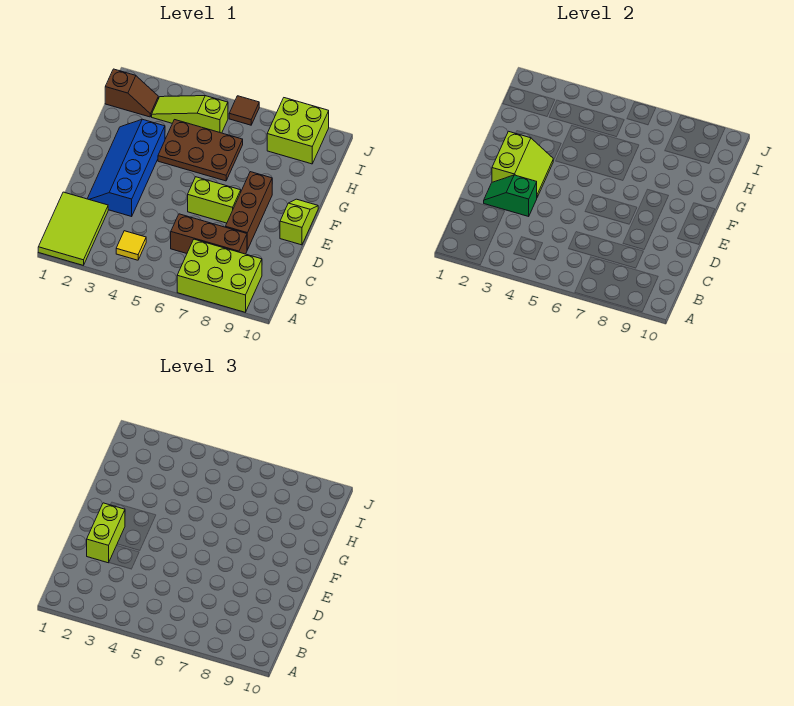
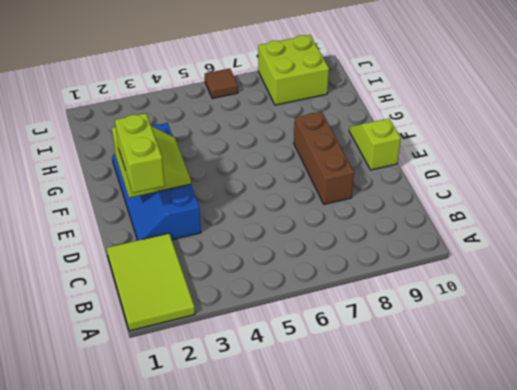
none -> lime brick A7:B9 level 1
none -> yellow tile B4 level 1
none -> brown brick C6:C8 level 1

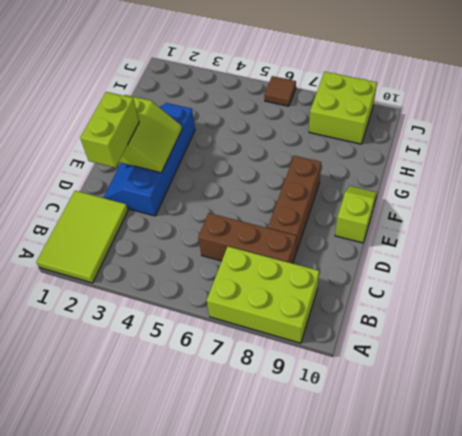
none -> yellow tile B4 level 1
none -> lime brick E6:E7 level 1
none -> brown plate G4:H6 level 1

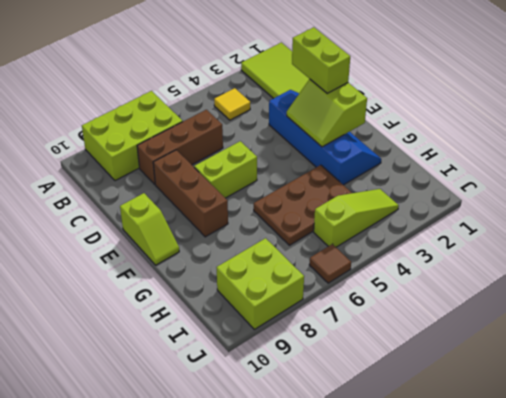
none -> brown slope I1:I2 level 1 top 1
none -> green slope D2:D3 level 2 top 3

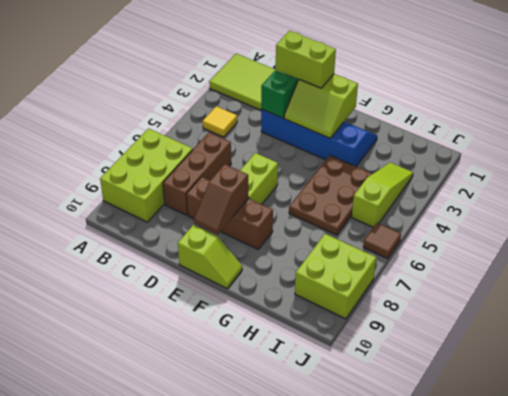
brown slope E8:E9 level 2 top 8 -> brown slope I1:I2 level 1 top 1

